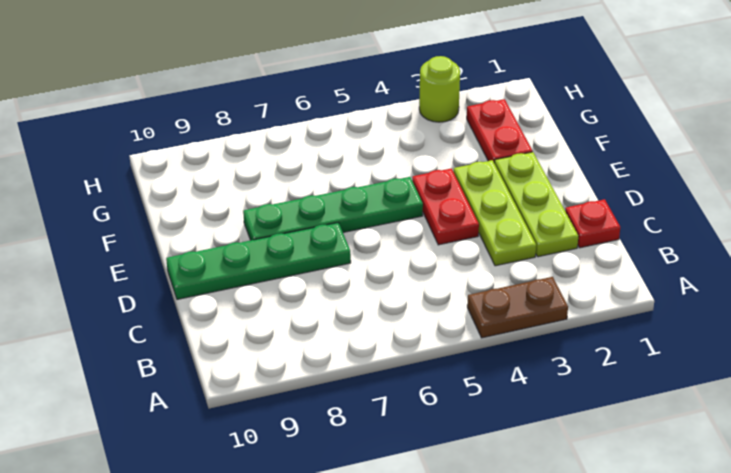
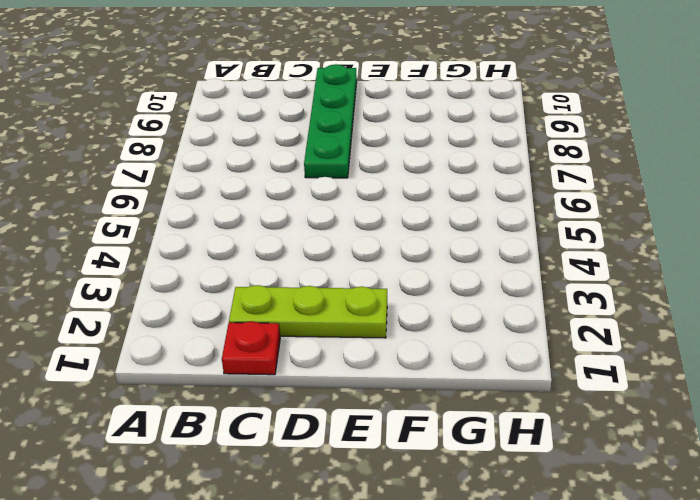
none -> brown plate A3:A4 level 1
none -> lime plate C3:E3 level 1

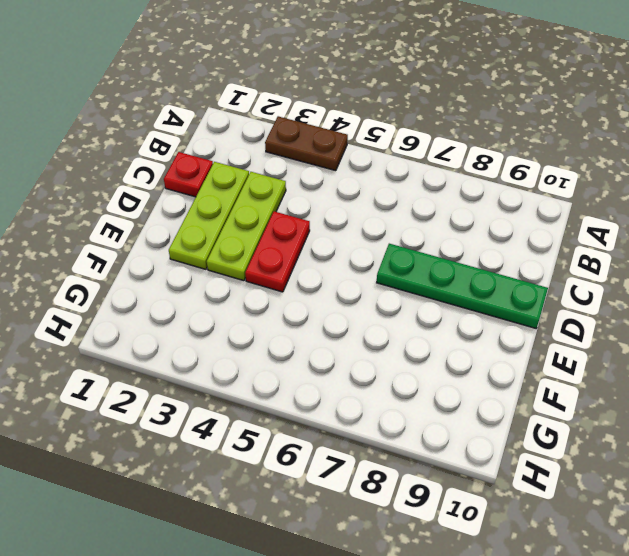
none -> green plate E5:E8 level 1
none -> red plate F2:G2 level 1

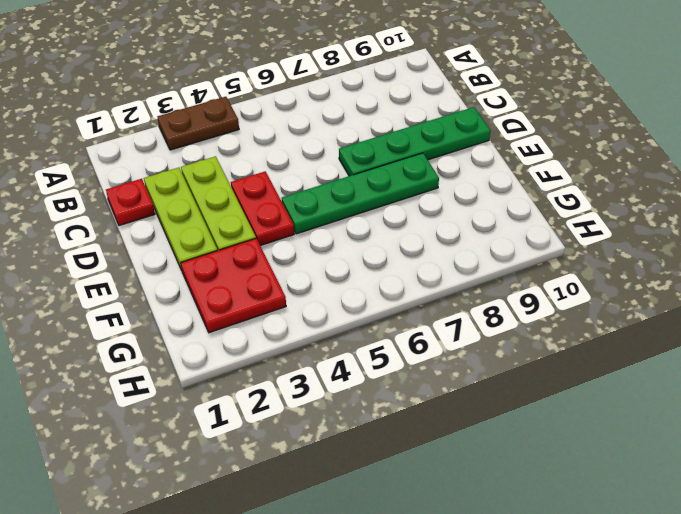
red plate F2:G3 level 1 -> red plate F2:G2 level 1
none -> lime round brick H3 level 1

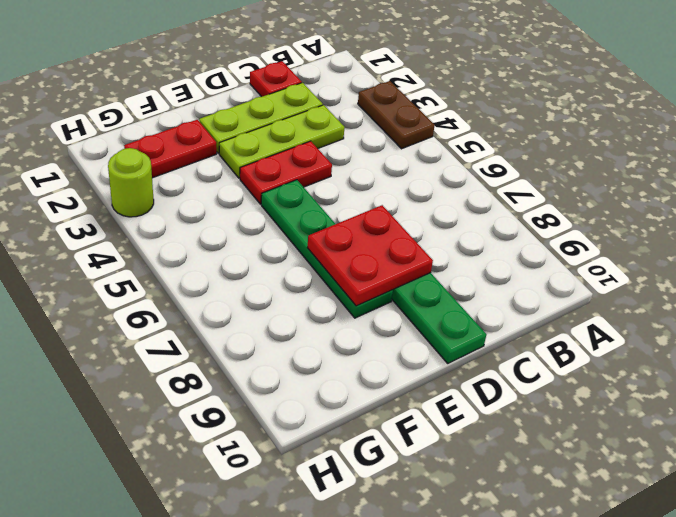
red plate D7:E8 level 2 -> none

